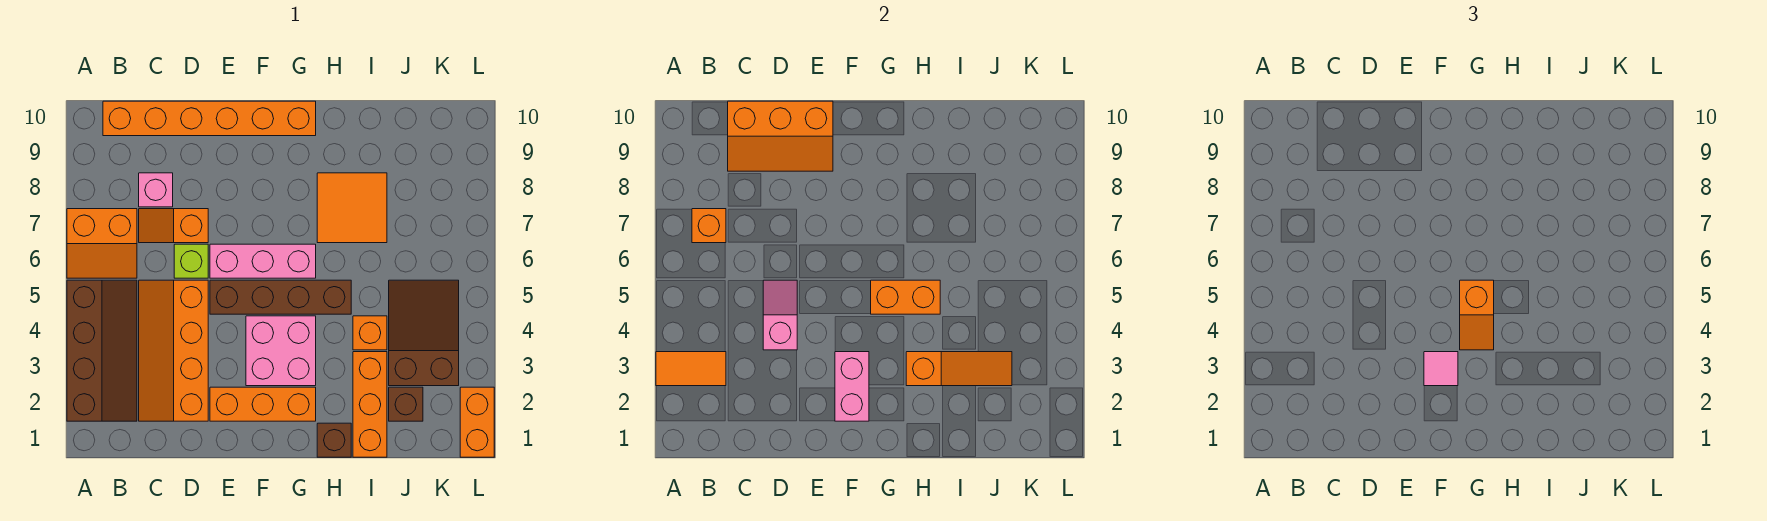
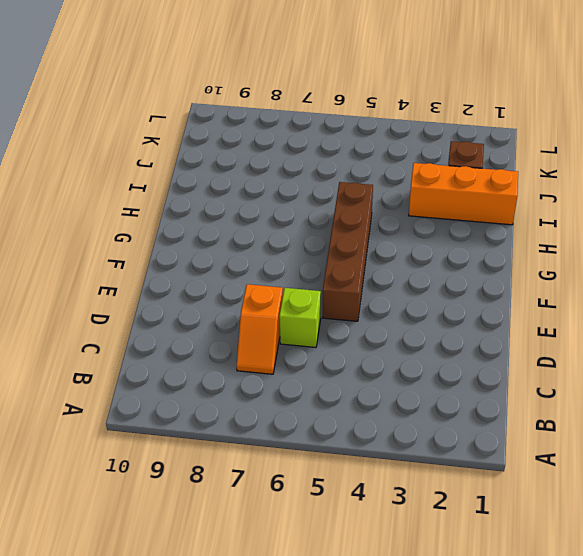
none -> brown slope A2:B5 level 1 top A
none -> orange slope A6:B7 level 1 top 7
none -> orange brick B10:G10 level 1

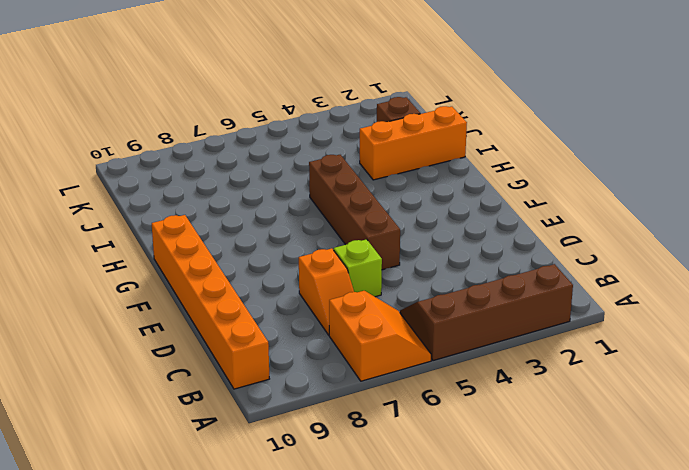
none -> orange slope C2:D5 level 1 top D
none -> pink brick C8 level 1
none -> orange brick E2:G2 level 1

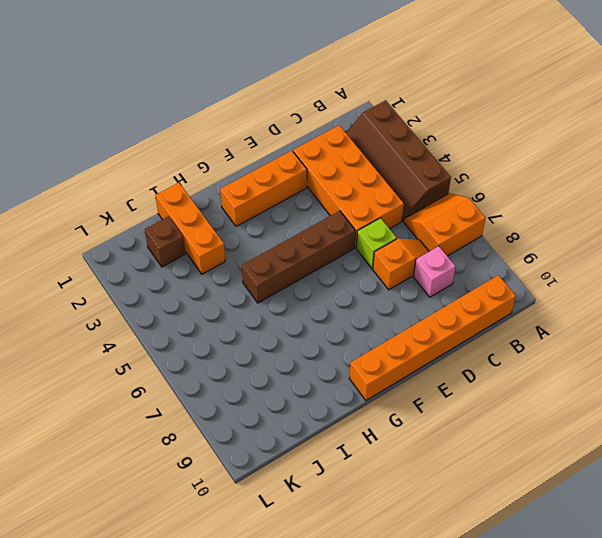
orange brick C2:D5 level 1 -> orange slope C2:D5 level 1 top D
none -> pink brick E6:G6 level 1
none -> pink brick F3:G4 level 1
none -> brown brick H1 level 1

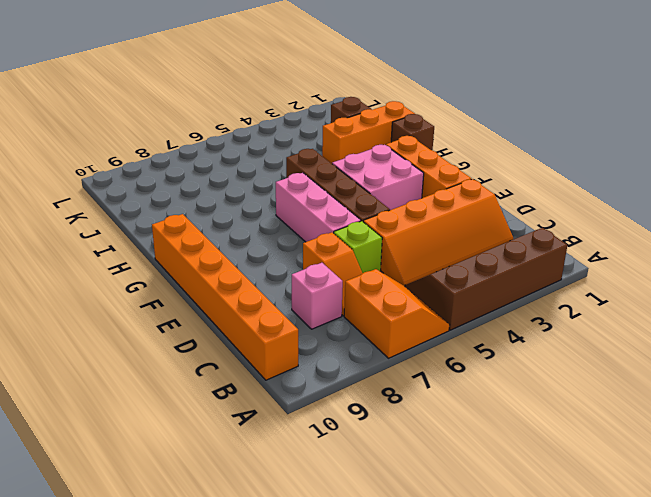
none -> orange tile H7:I8 level 1
none -> orange brick I4 level 1
none -> brown slope J3:K5 level 1 top 3

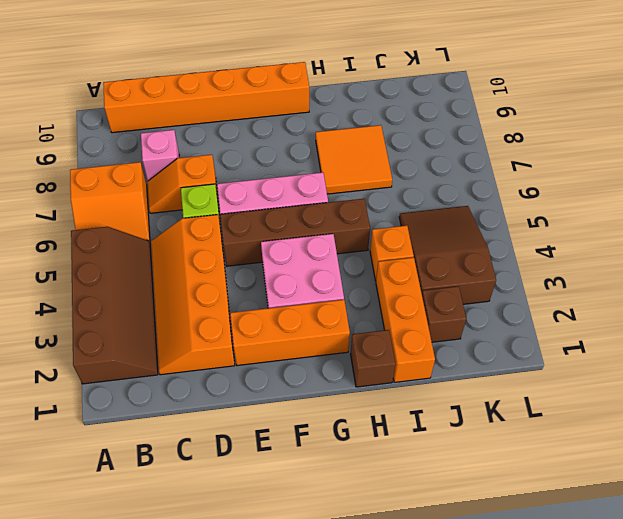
none -> orange brick L1:L2 level 1
none -> orange tile A3:B3 level 2
none -> orange brick B7 level 2

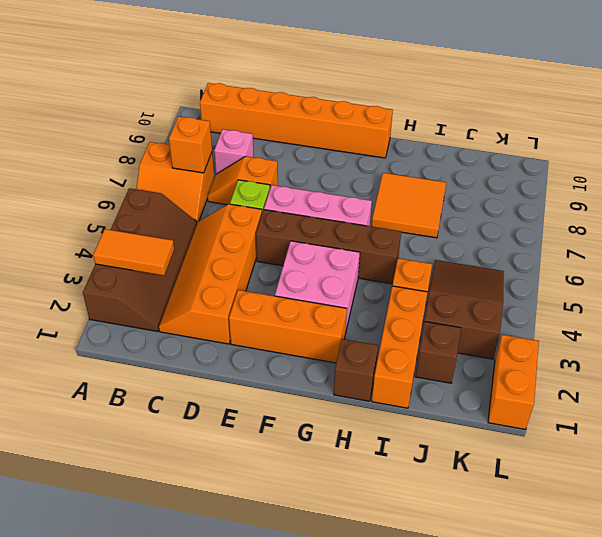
none -> orange slope C9:E10 level 2 top 10
none -> pink slope D4:D5 level 2 top 4
none -> pink brick F2:F3 level 2

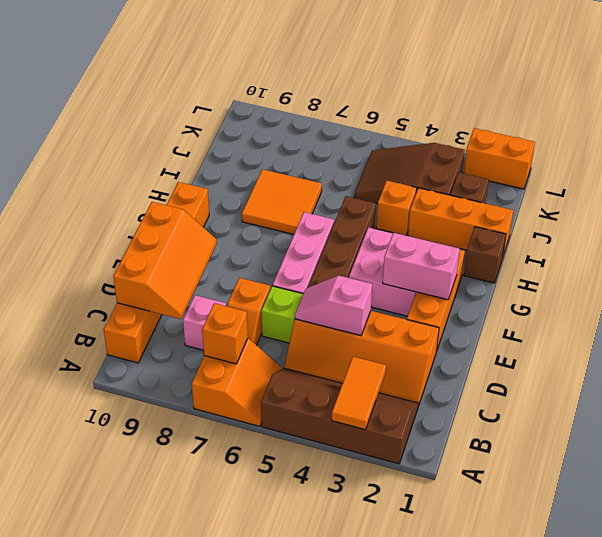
none -> orange brick G5:H5 level 2
none -> orange slope H3:J3 level 2 top H
none -> pink tile F3 level 3

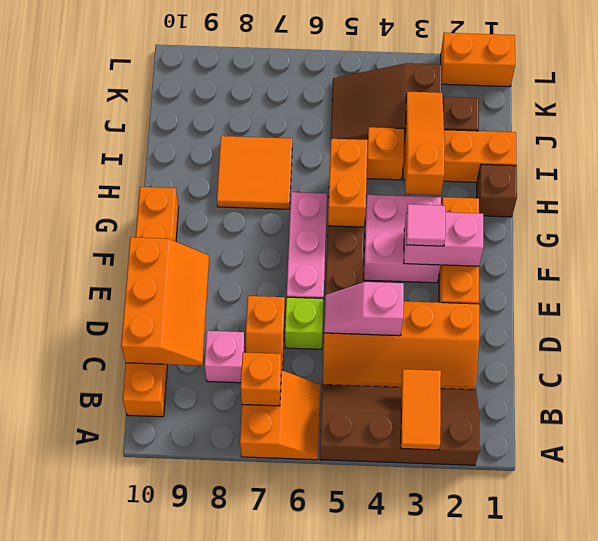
none -> orange slope G4:G5 level 3 top 5

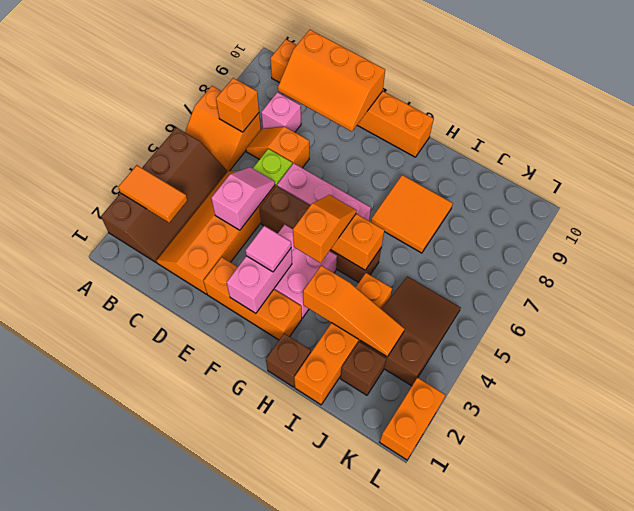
orange slope G4:G5 level 3 top 4 -> orange slope G4:G5 level 3 top 5

